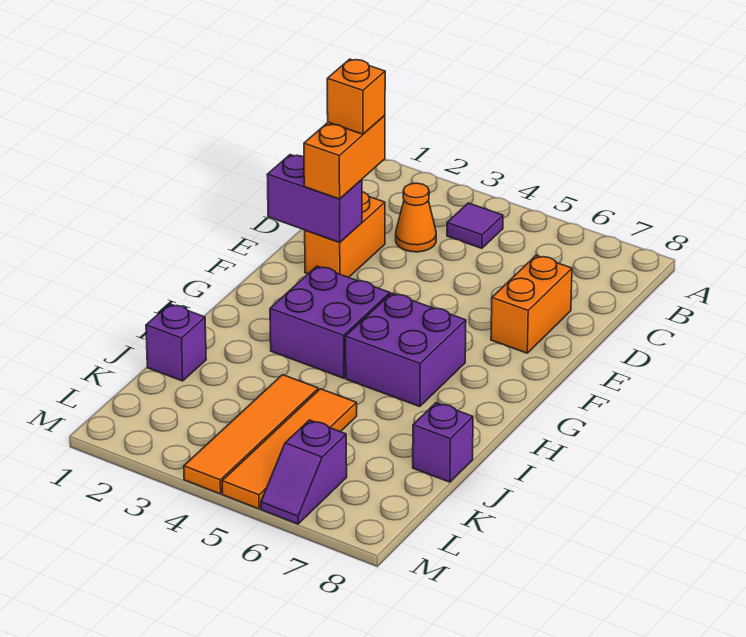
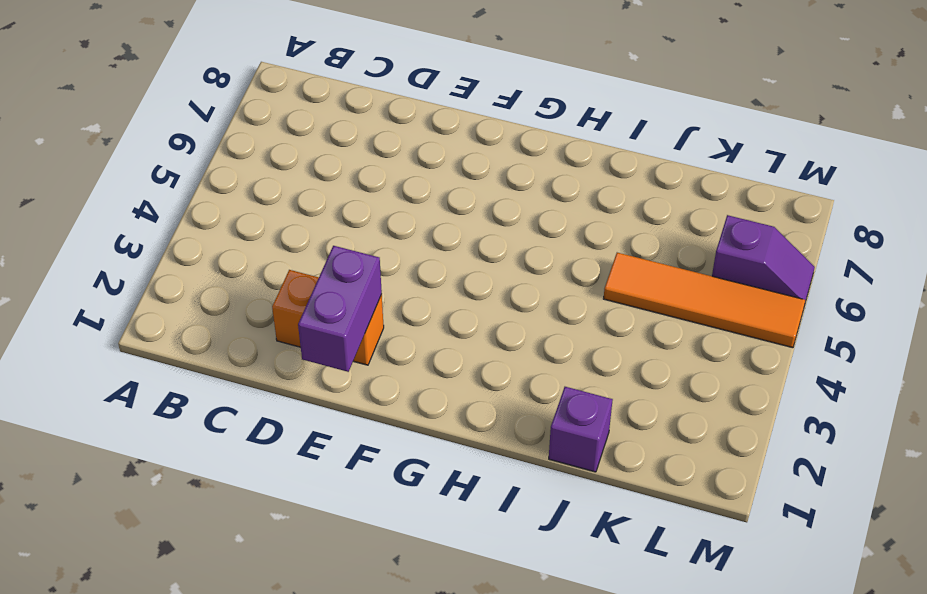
none -> purple tile B4 level 1
none -> orange cone C3 level 1
none -> orange brick D7:E7 level 1

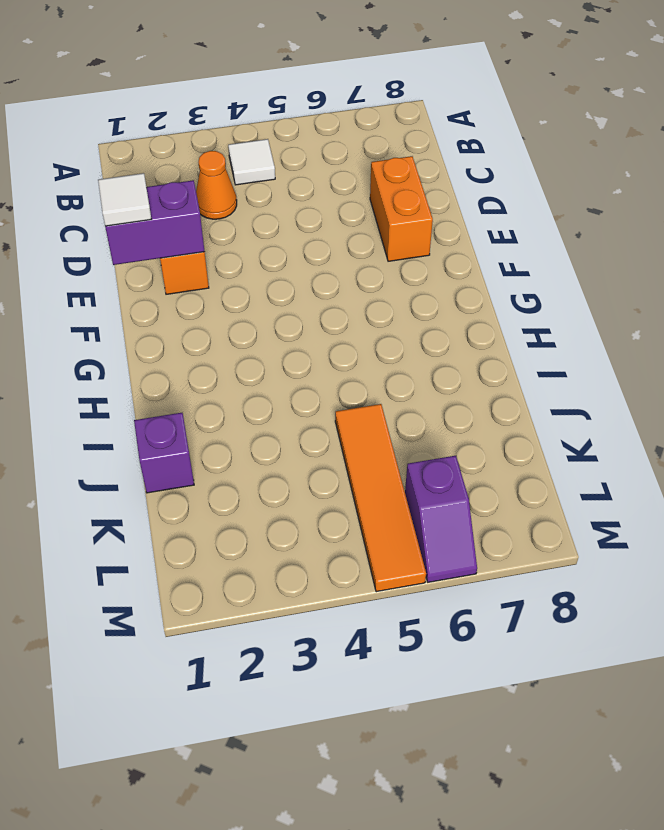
white tile B4 level 1 -> purple tile B4 level 1
white tile E1 level 3 -> none
none -> purple brick G3:H4 level 1
none -> purple brick G5:H6 level 1
none -> orange tile J4:M4 level 1

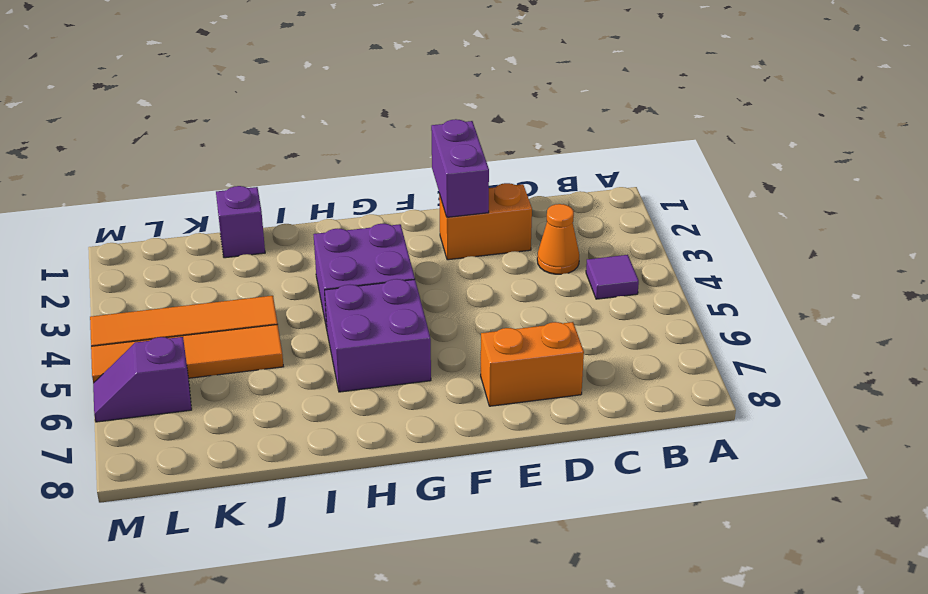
none -> purple brick J8 level 1
none -> orange brick D2:E2 level 3
none -> orange brick D2 level 4

